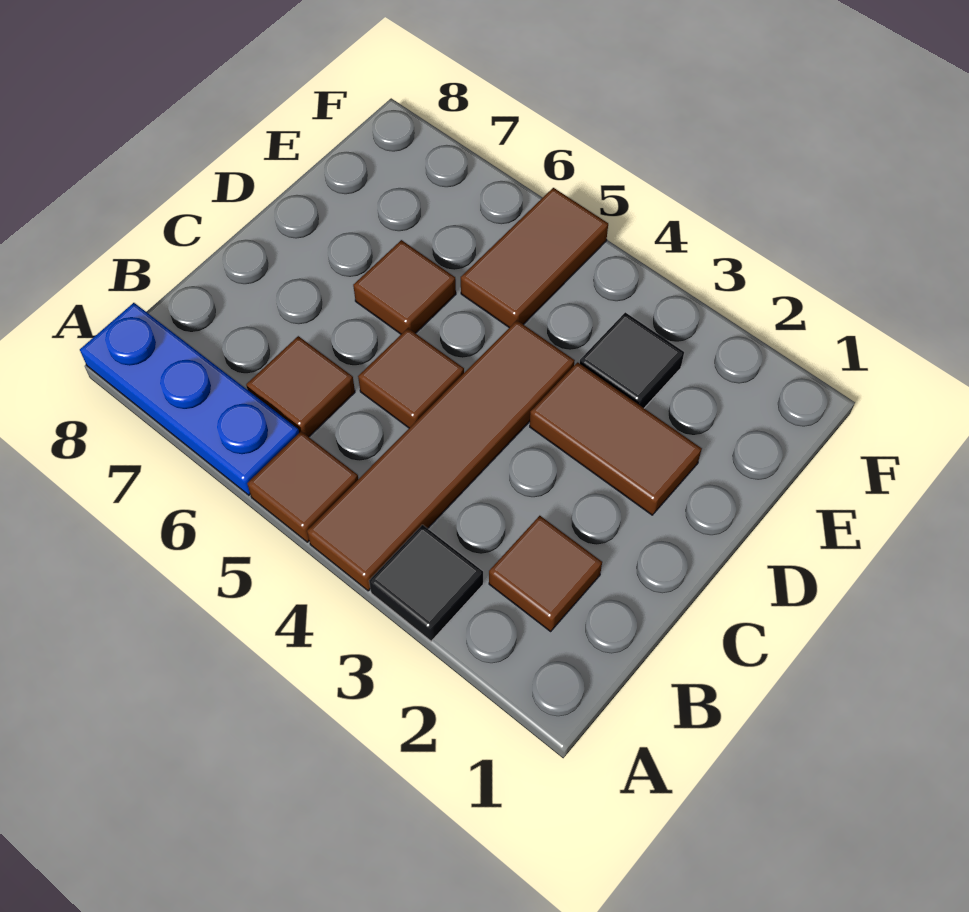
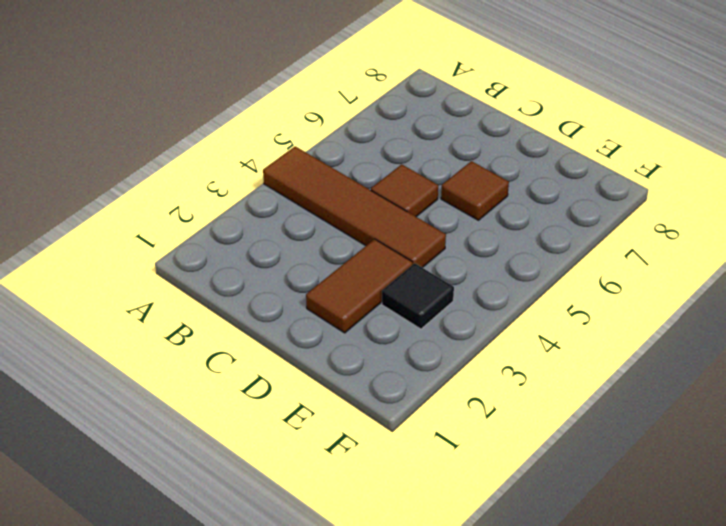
none -> black tile A3 level 1
none -> brown tile A5 level 1

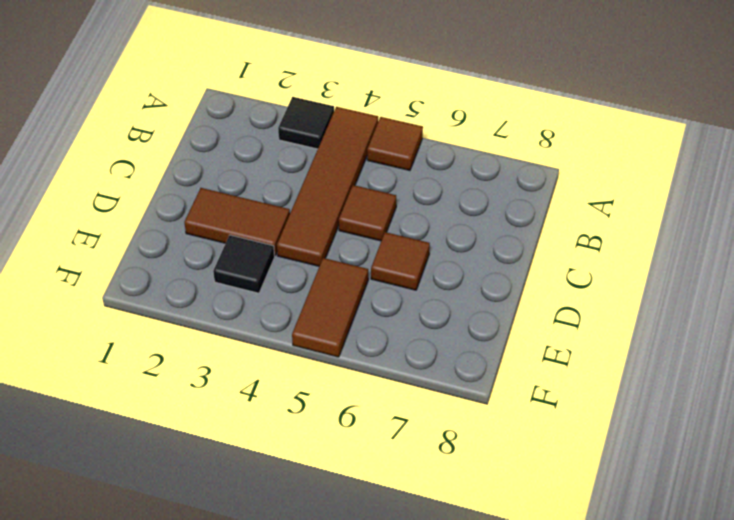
none -> blue plate A6:A8 level 1
none -> brown tile B2 level 1

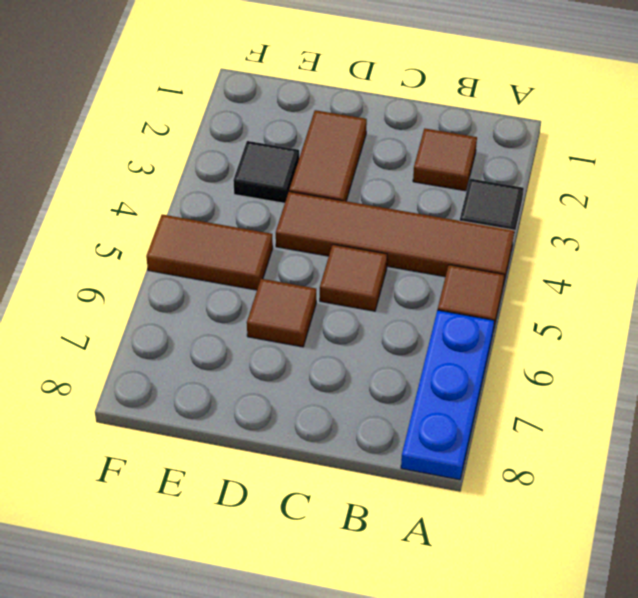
none -> brown tile B6 level 1

